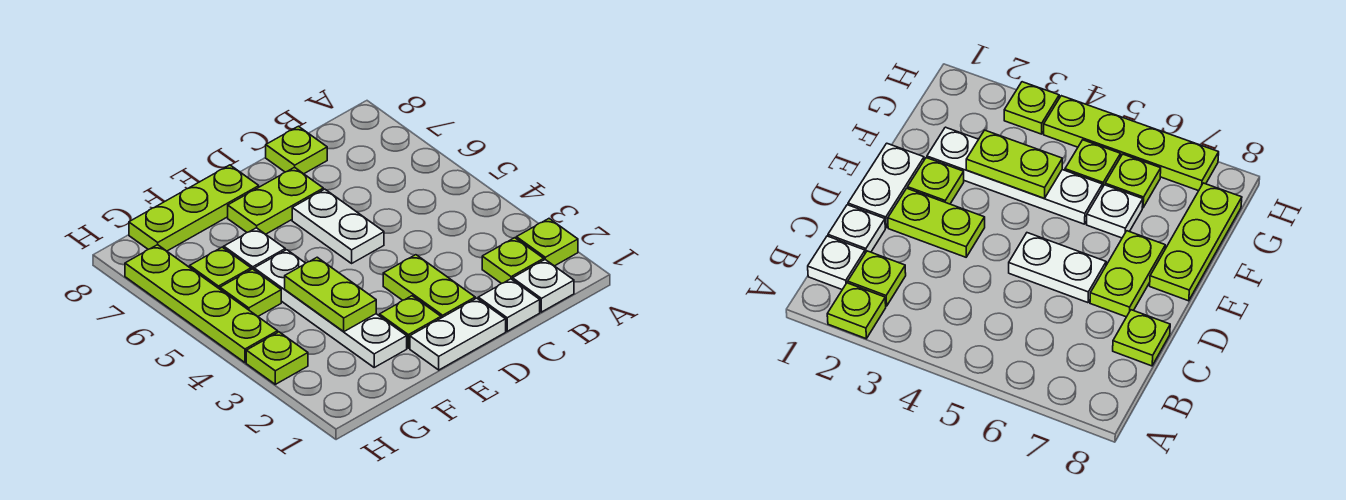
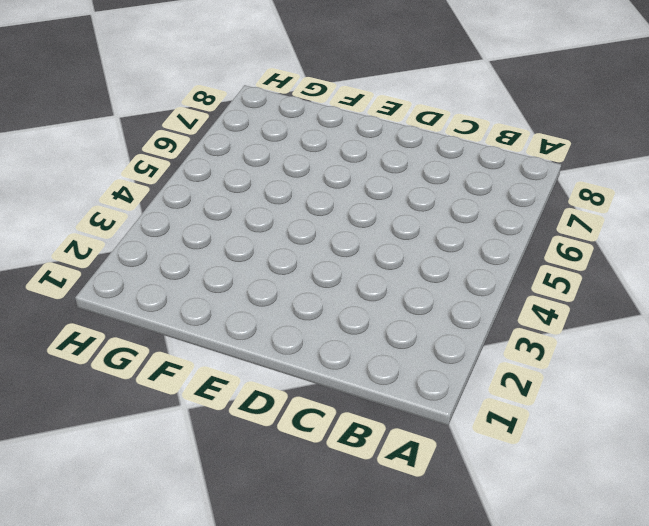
none -> lime plate A2 level 1
none -> white plate B1 level 1
none -> lime plate B2 level 1

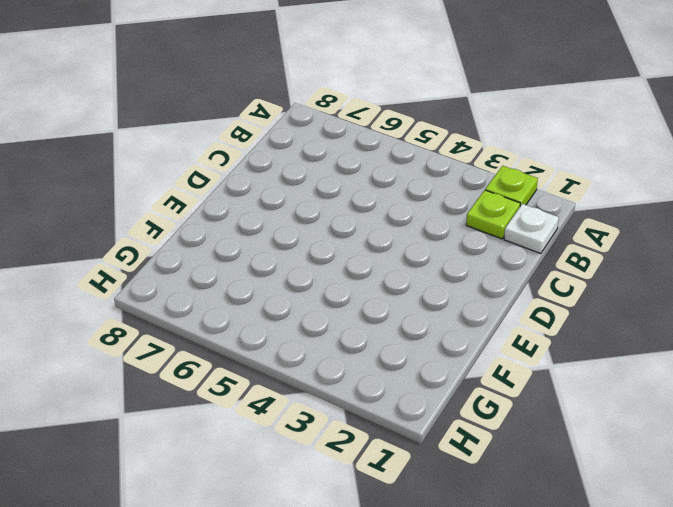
none -> white plate C1 level 1
none -> lime plate C8 level 1
none -> white plate D1:E1 level 1

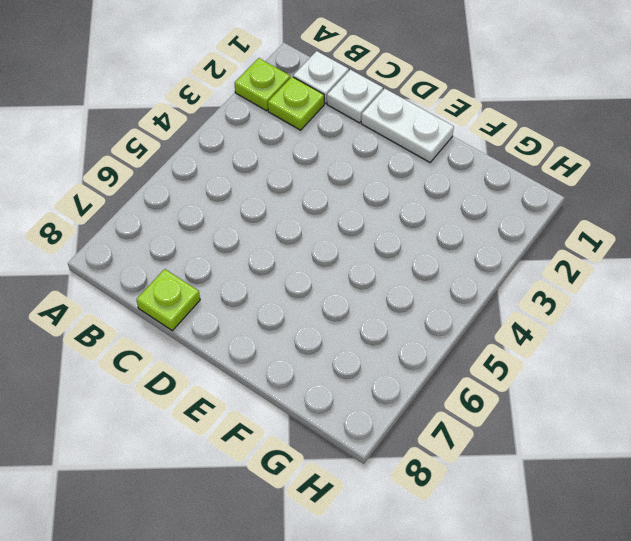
none -> lime plate D2:D3 level 1
none -> white plate D5:D6 level 1
none -> lime plate D7:E7 level 1

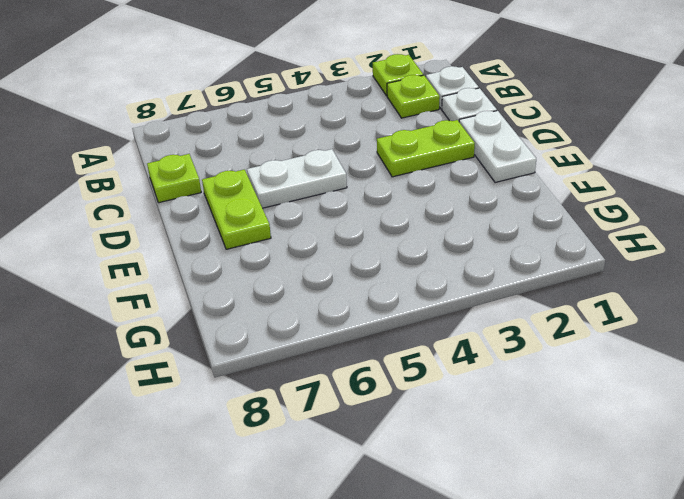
none -> lime plate E2 level 1
none -> lime plate E8:G8 level 1
none -> white plate F2:F5 level 1

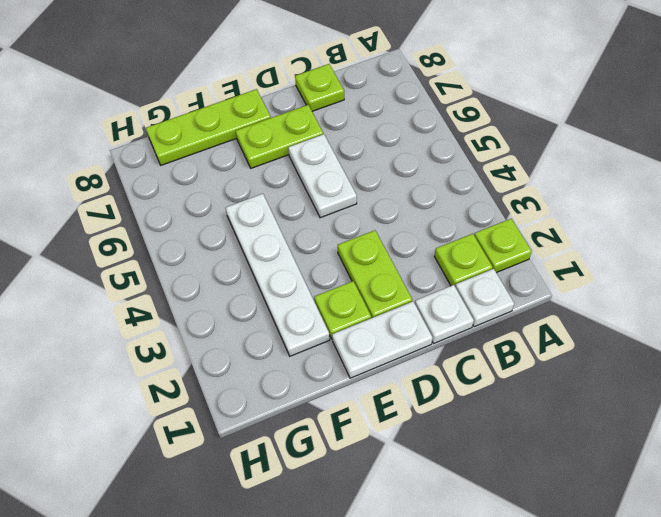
none -> white plate F6 level 1
none -> lime plate G5 level 1
none -> lime plate G6 level 1

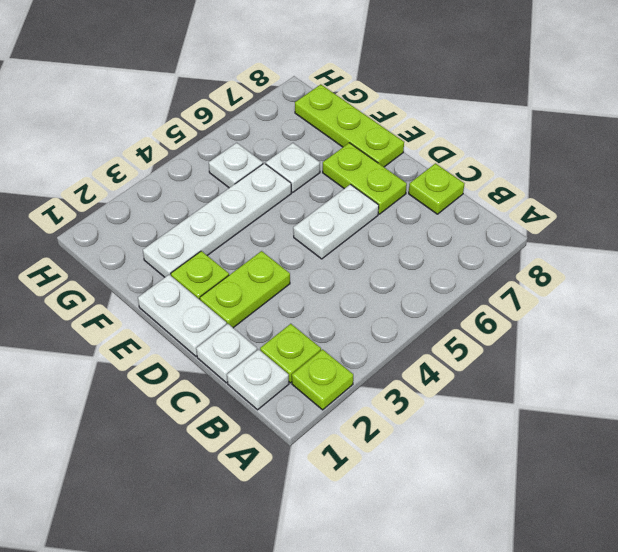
white plate G5 level 1 -> lime plate G5 level 1
none -> lime plate G6 level 1
none -> lime plate H3 level 1
none -> lime plate H4:H7 level 1

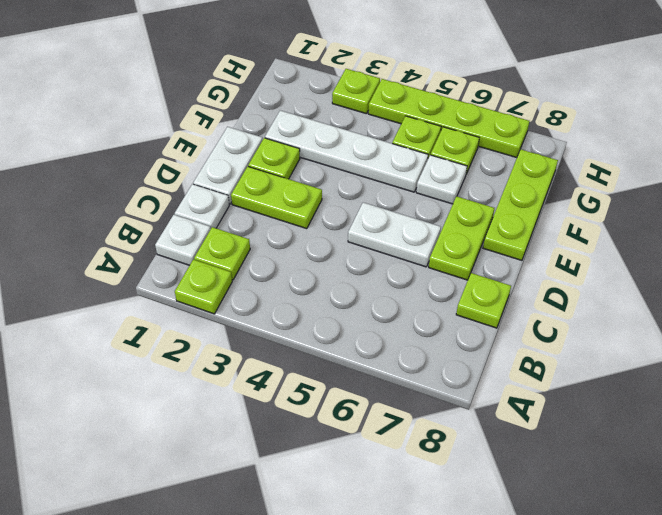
none -> lime plate F3:F4 level 2

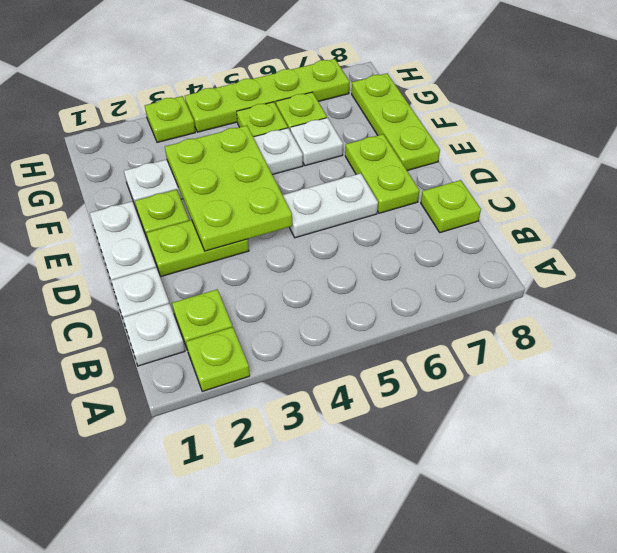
lime plate D3:F4 level 2 -> lime plate F3:F4 level 2

